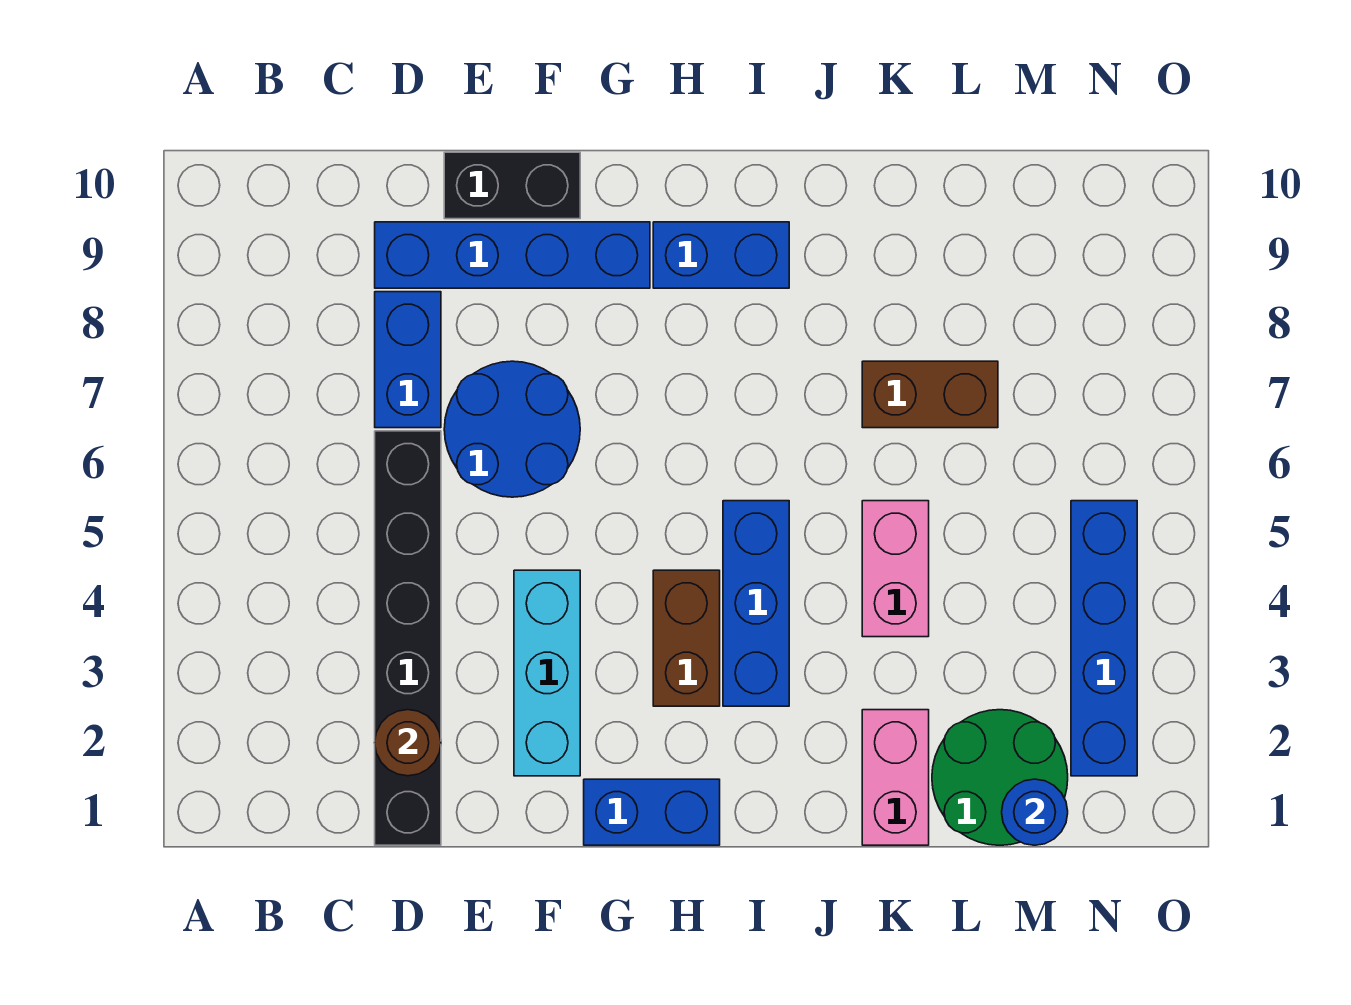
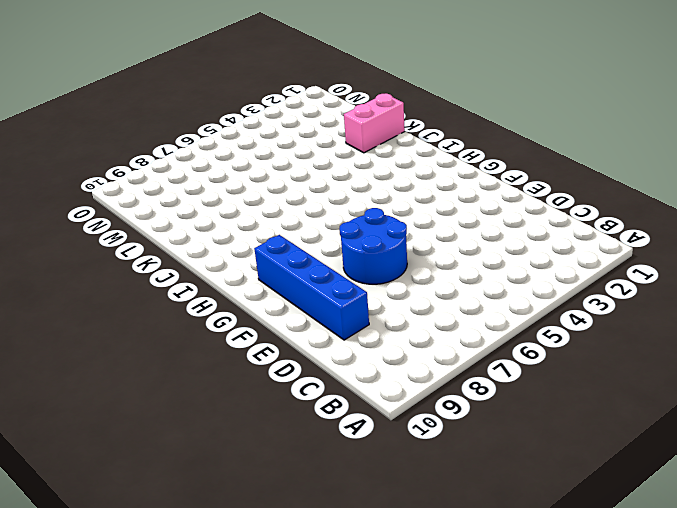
none -> black brick D1:D6 level 1
none -> blue brick D7:D8 level 1
none -> black brick E10:F10 level 1

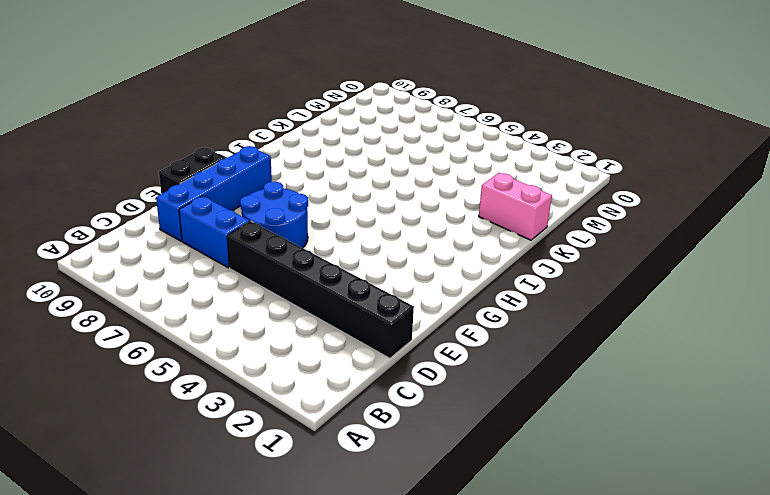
none -> cyan brick F2:F4 level 1
none -> blue brick G1:H1 level 1
none -> brown brick H3:H4 level 1

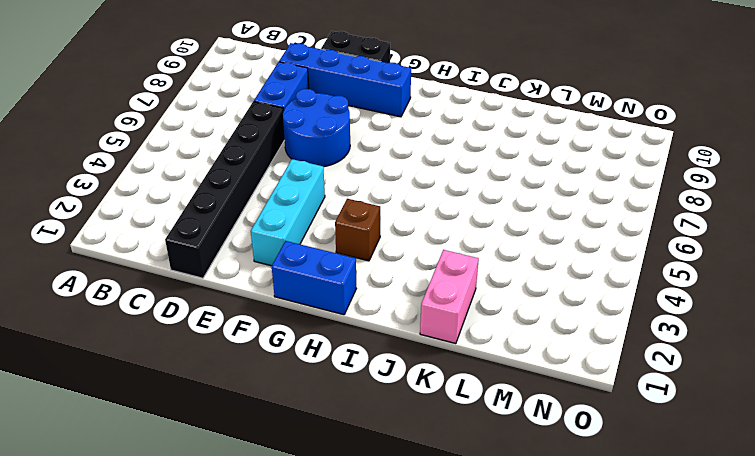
brown brick H3 level 1 -> brown brick H3:H4 level 1
none -> blue brick H9:I9 level 1
none -> blue brick I3:I5 level 1
none -> pink brick K4:K5 level 1

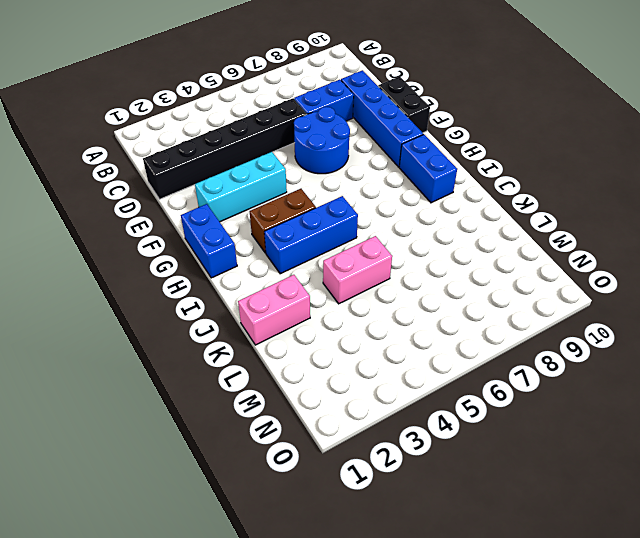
none -> brown brick K7:L7 level 1
none -> green round brick L1:M2 level 1
none -> blue brick N2:N5 level 1

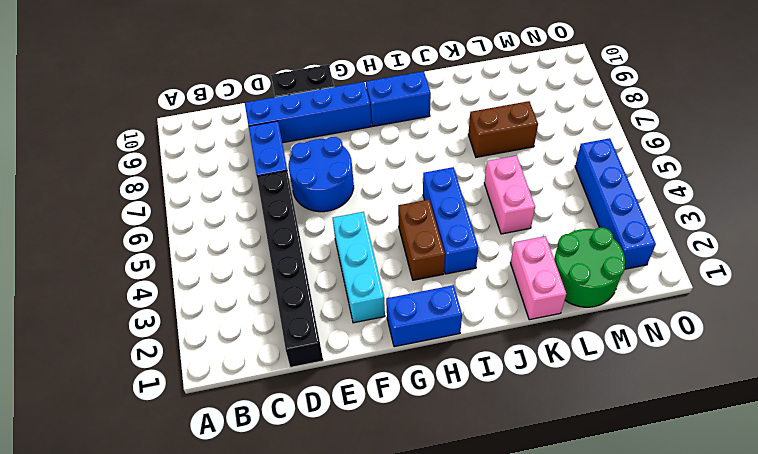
none -> brown round brick D2 level 2
none -> blue round brick M1 level 2

